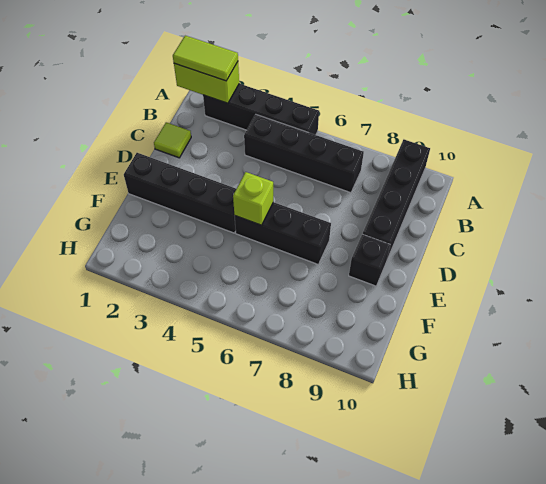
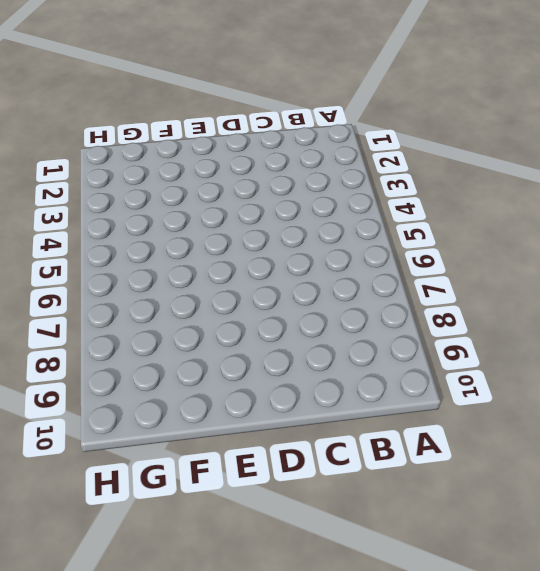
none -> black brick A2:A5 level 1
none -> black brick A9:D9 level 1

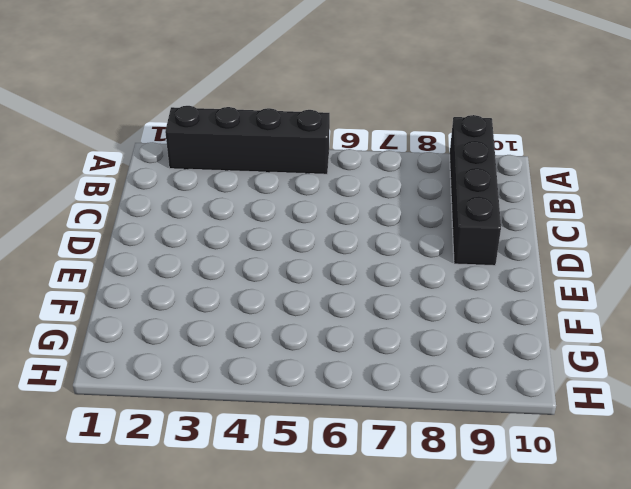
none -> black brick B4:B7 level 1
none -> lime tile C1 level 1

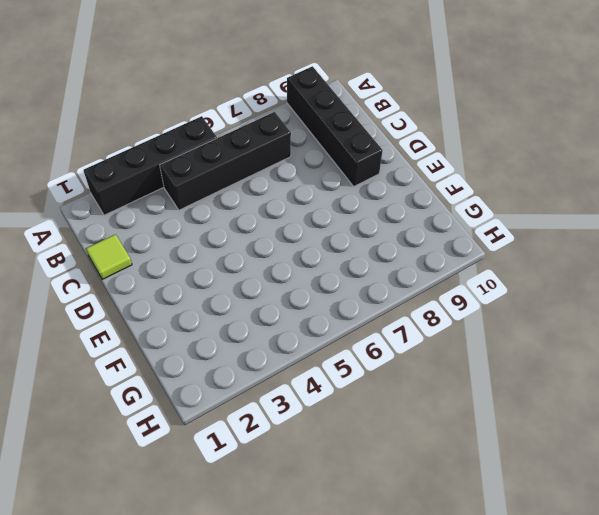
none -> black brick E1:E4 level 1
none -> black brick E5:E7 level 1

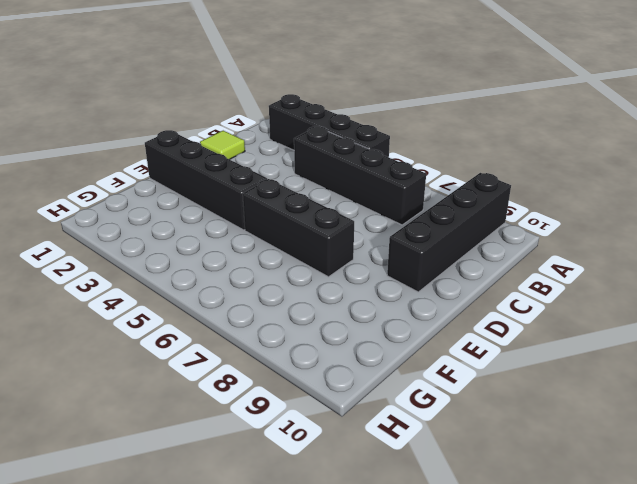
none -> black brick E9 level 1
none -> lime brick A1:A2 level 2

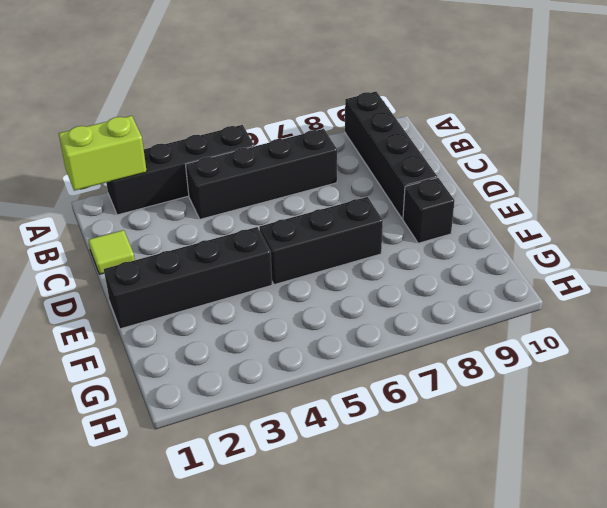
none -> lime brick E5 level 2
none -> lime tile A1:A2 level 3

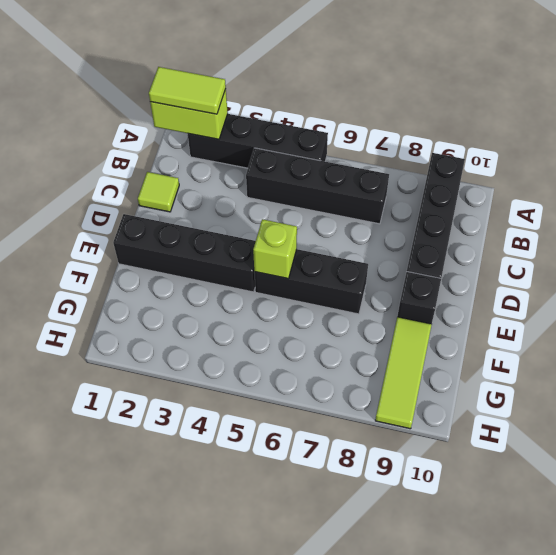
lime tile F9:H9 level 1 -> none

